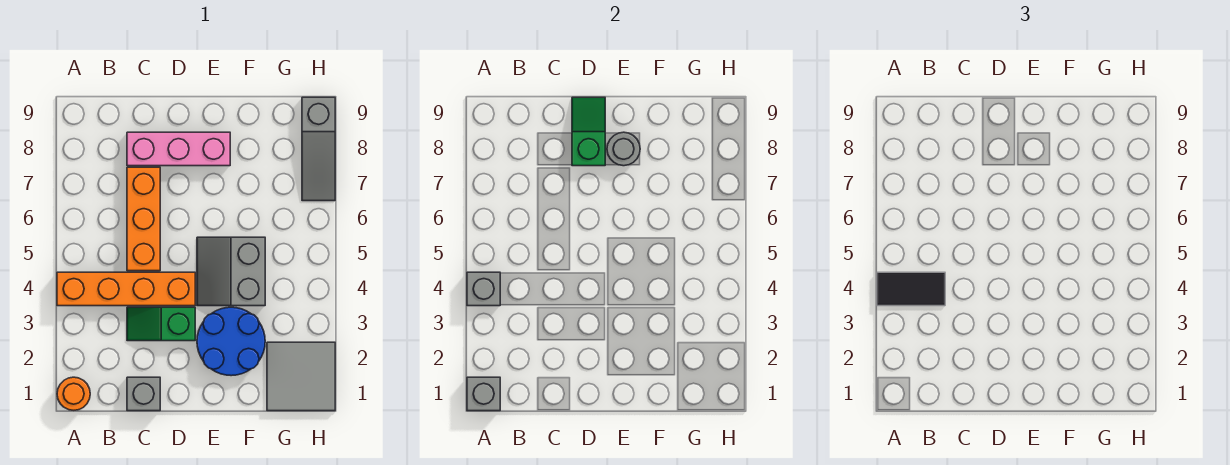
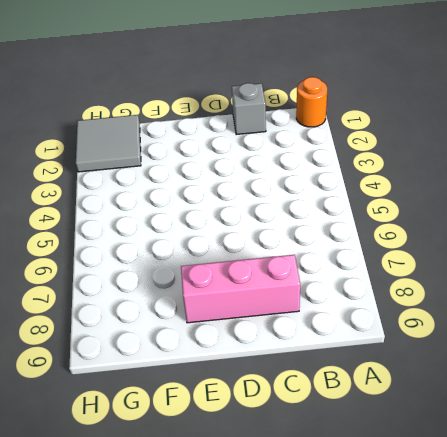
none -> orange brick A4:D4 level 1
none -> green slope C3:D3 level 1 top D
none -> orange brick C5:C7 level 1

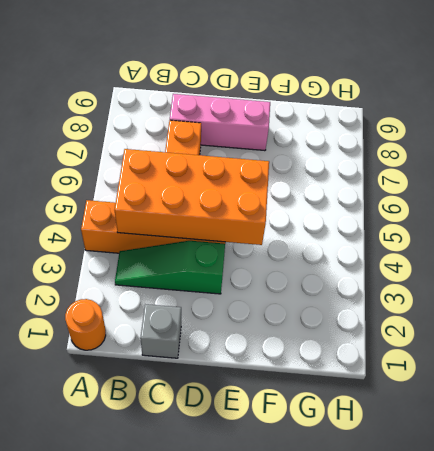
green slope B3:D3 level 1 top D -> green slope C3:D3 level 1 top D
orange brick B4:E5 level 2 -> none
none -> blue round brick E2:F3 level 1
none -> grey slope E4:F5 level 1 top F
none -> grey tile G1:H2 level 1

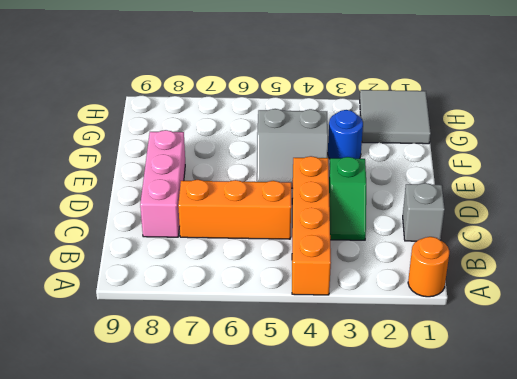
blue round brick F3 level 1 -> blue round brick E2:F3 level 1
none -> grey slope H7:H9 level 1 top 9
none -> grey brick A1 level 2
none -> grey brick A4 level 2

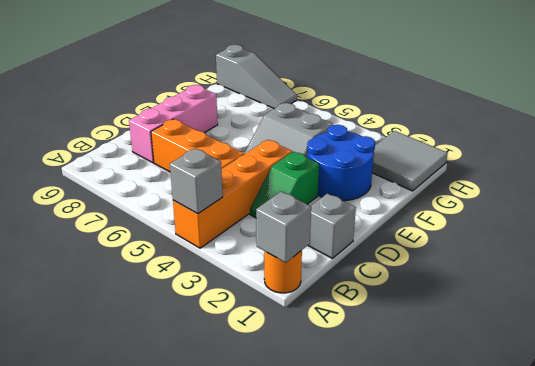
none -> green slope D8:D9 level 2 top 8
none -> grey round brick E8 level 2
none -> black tile A4:B4 level 3

